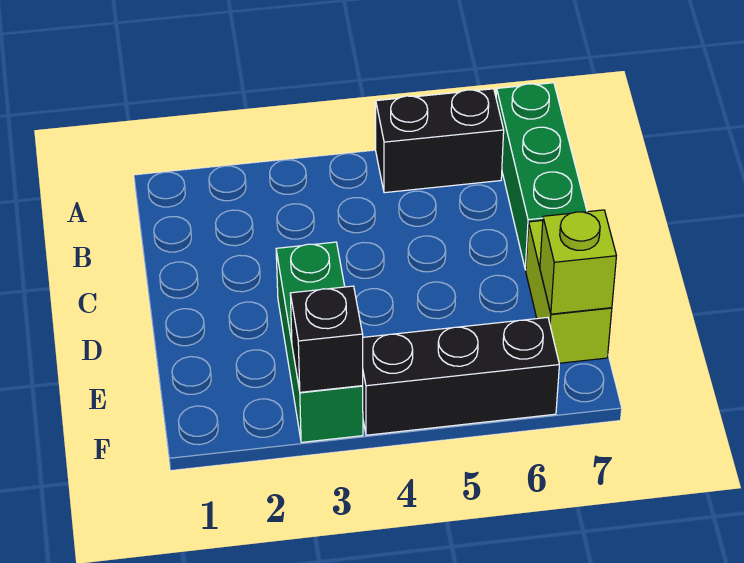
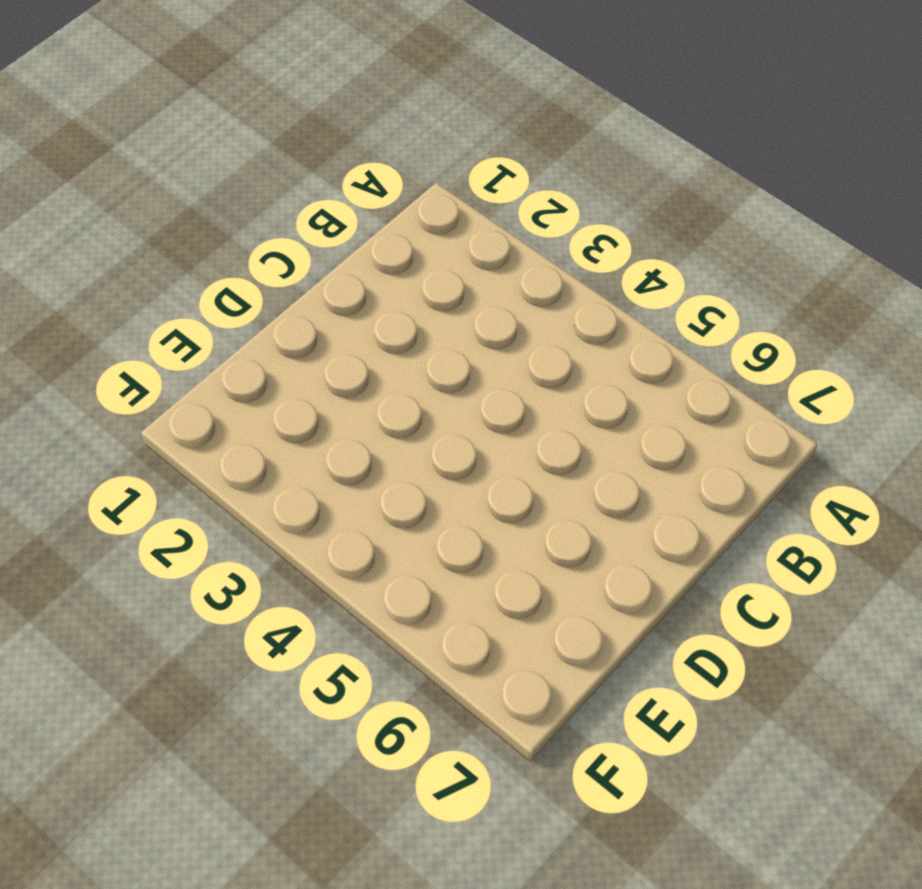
none -> black brick A5:A6 level 1
none -> green brick A7:C7 level 1

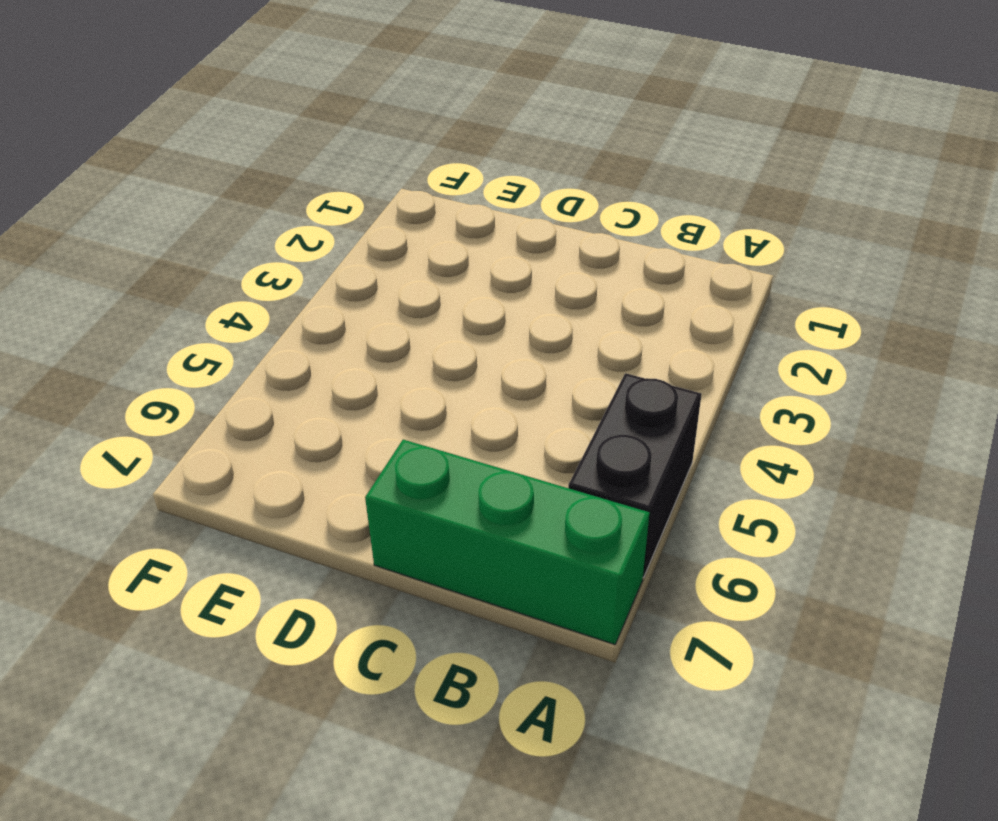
none -> green brick D3:F3 level 1
none -> lime brick D7:E7 level 1

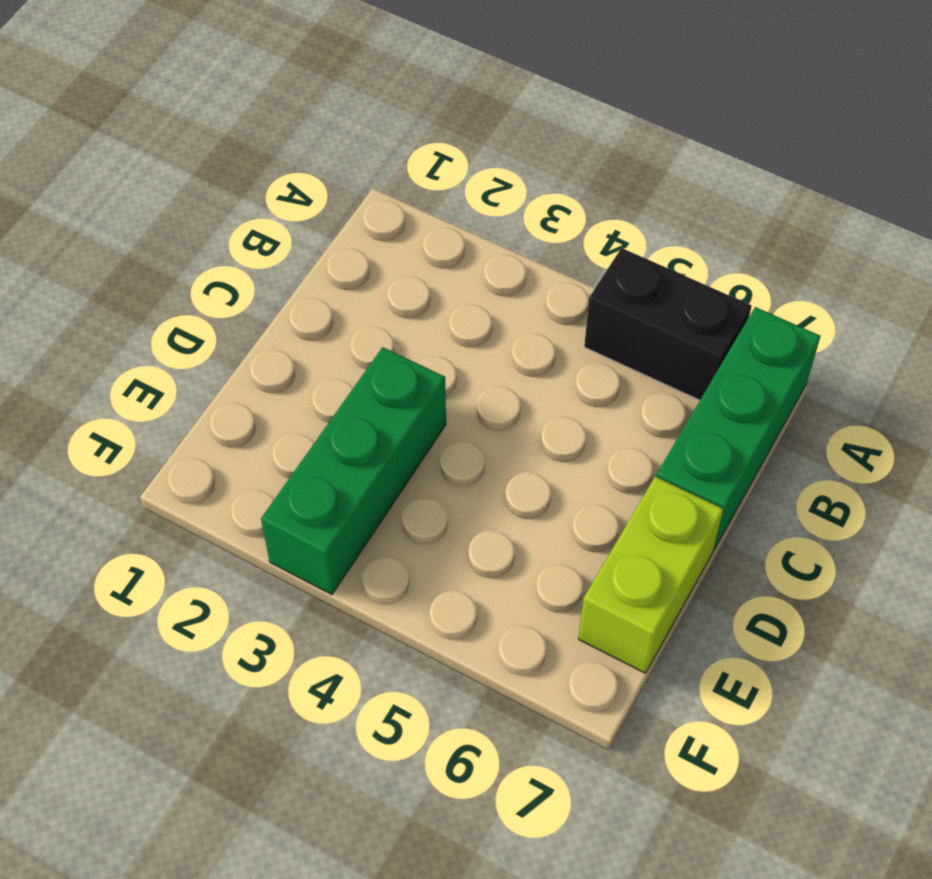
none -> black brick F4:F6 level 1
none -> lime brick E7 level 2

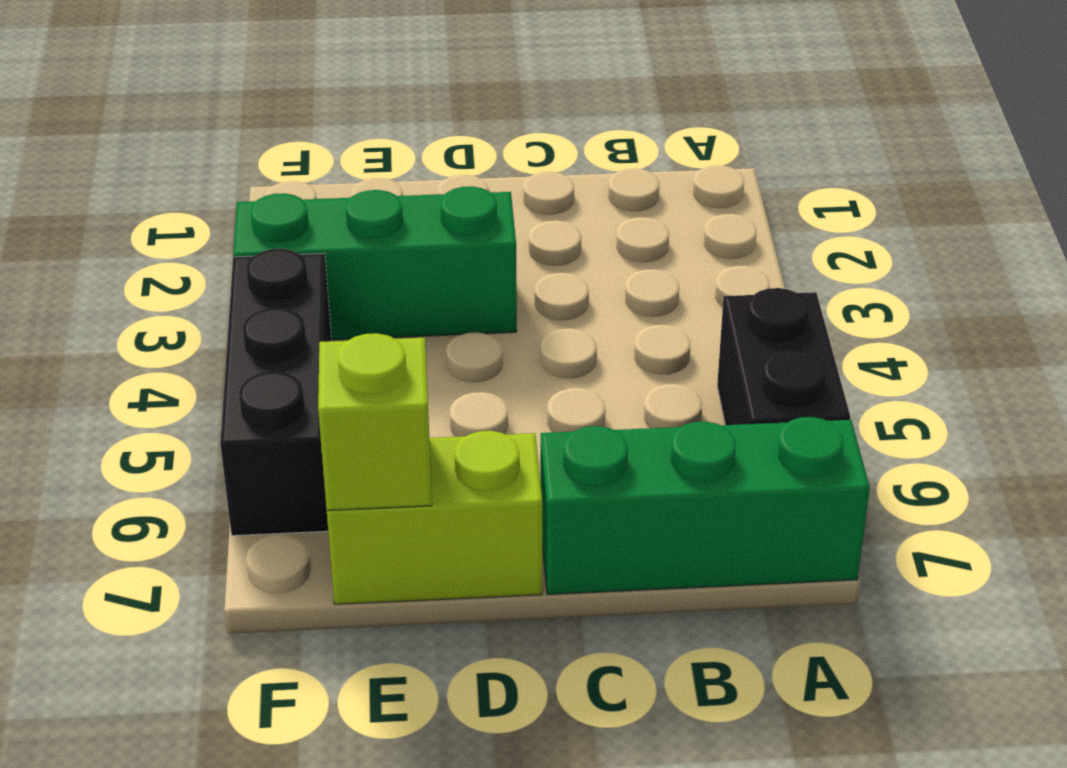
none -> black brick F3 level 2

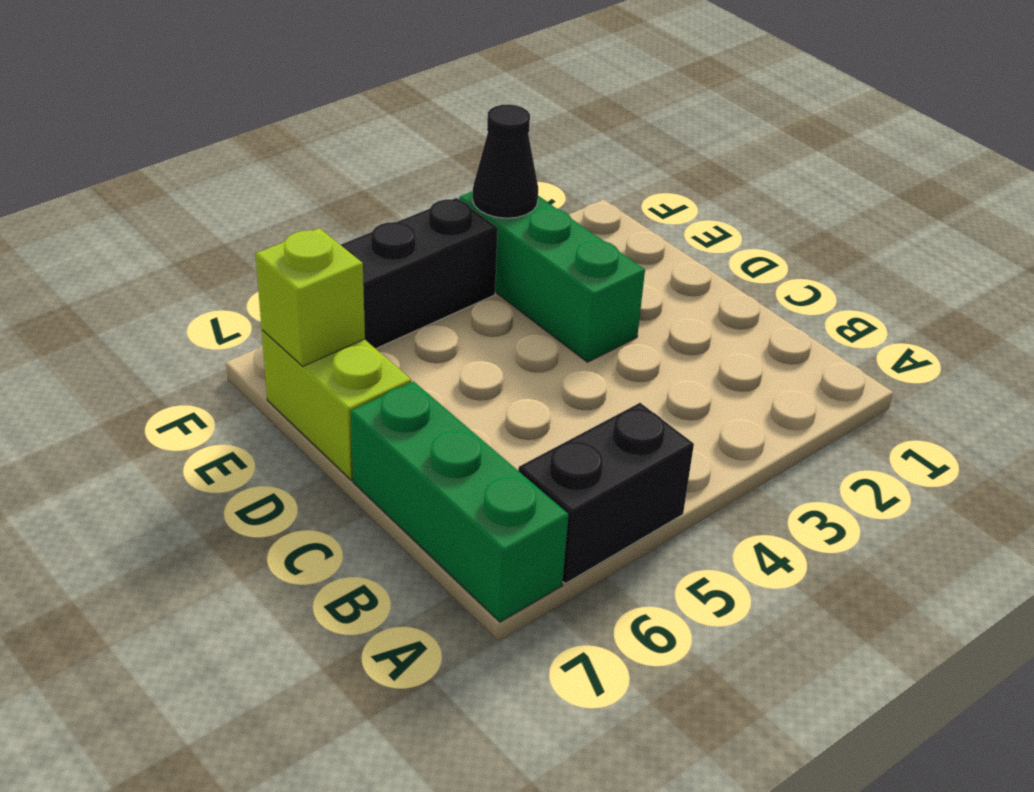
black cone F3 level 2 -> black brick F3 level 2

